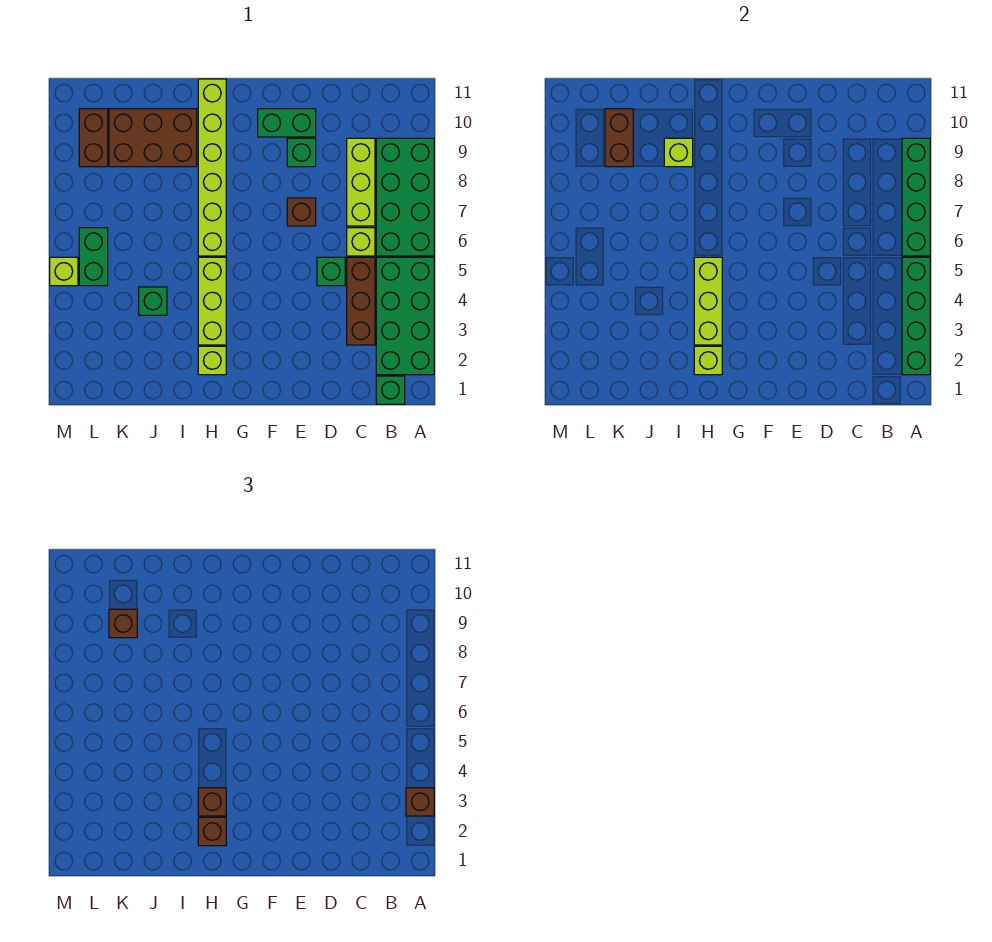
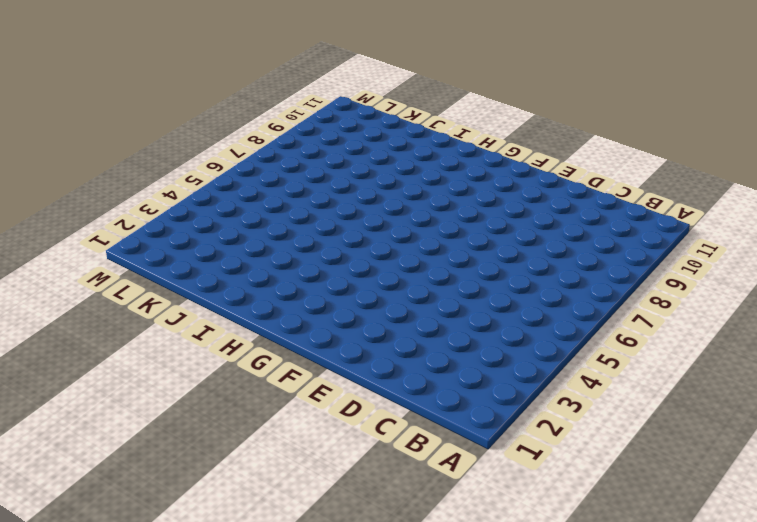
none -> green brick A2:B5 level 1
none -> green brick A6:B9 level 1
none -> green brick B1 level 1

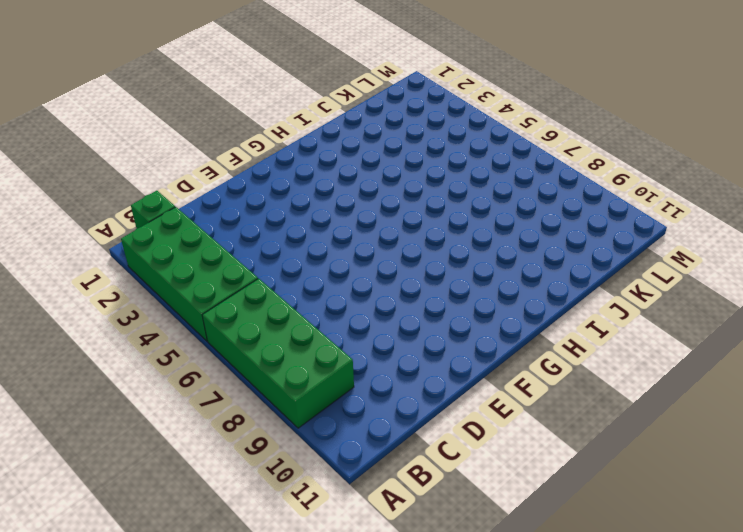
none -> brown brick C3:C5 level 1
none -> lime brick C6 level 1
none -> lime brick C7:C9 level 1

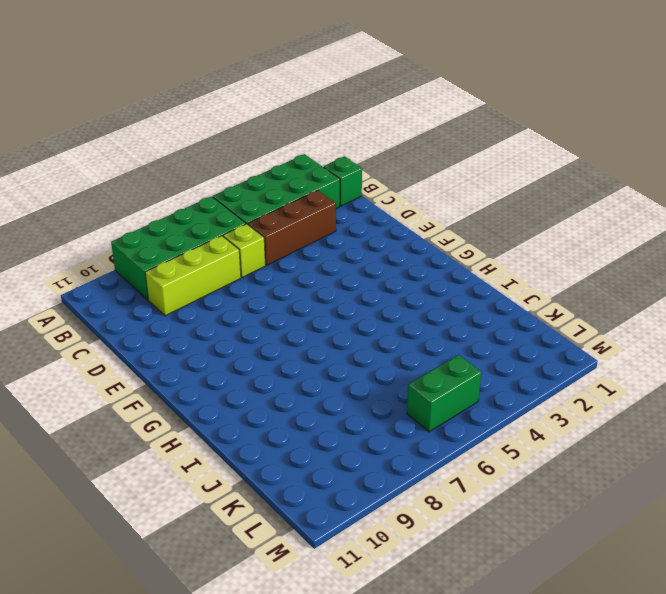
none -> green brick D5 level 1
none -> brown brick E7 level 1
none -> green brick E9 level 1

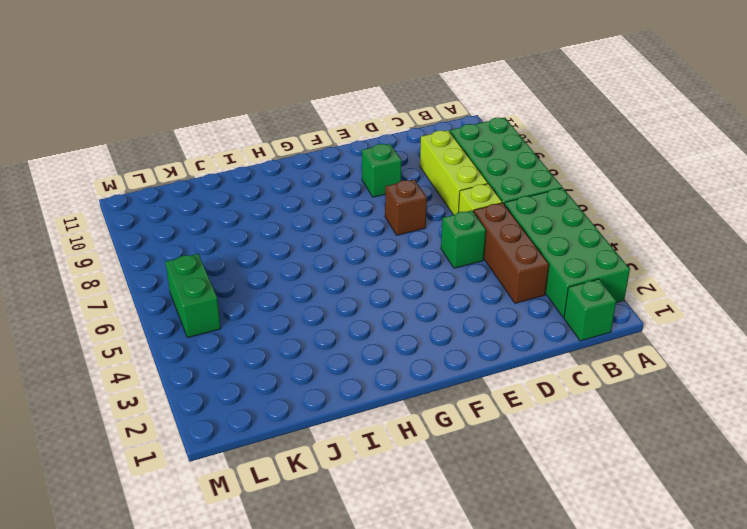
none -> green brick E10:F10 level 1
none -> lime brick H2 level 1
none -> lime brick H3:H5 level 1

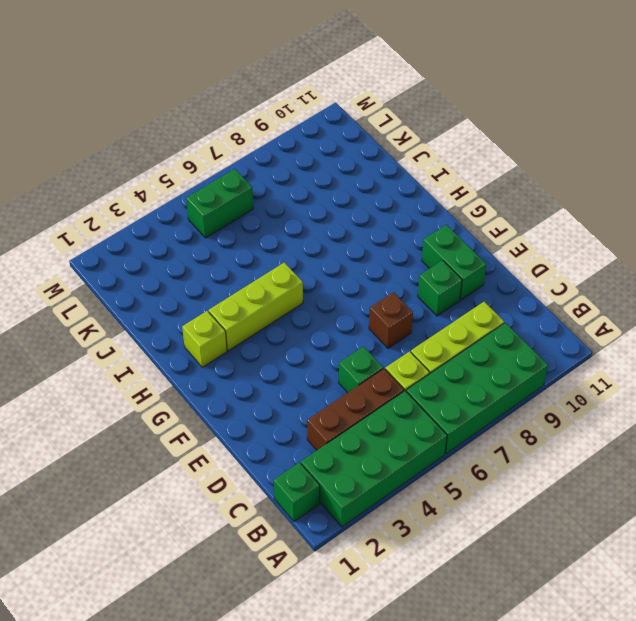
none -> lime brick H6:H11 level 1
none -> brown brick I9:K10 level 1
none -> green brick J4 level 1

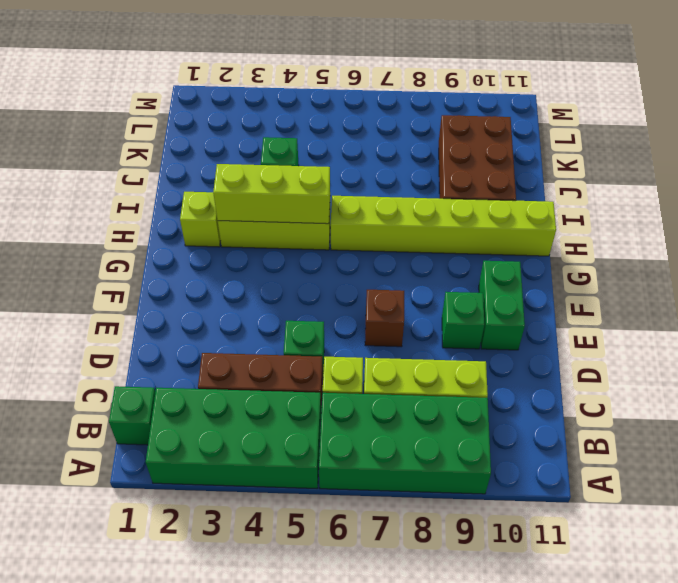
none -> green brick L5:L6 level 1
none -> brown brick L9:L10 level 1
none -> lime brick M5 level 1

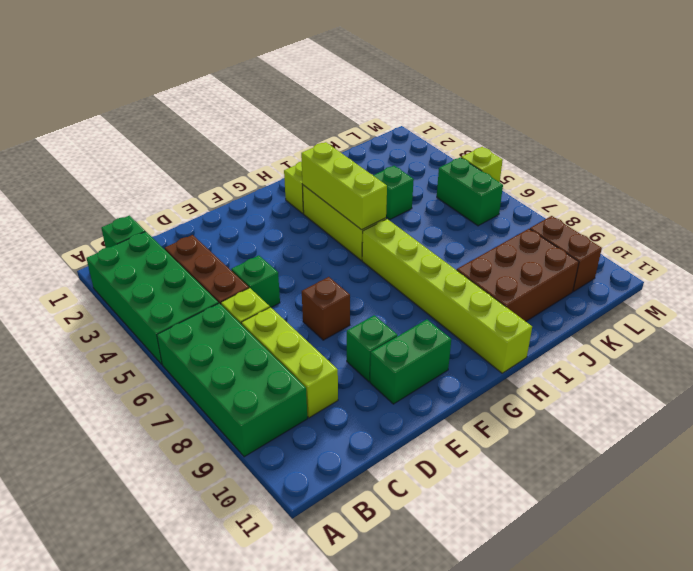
none -> green brick A2:A5 level 2
none -> green brick A6:A9 level 2
none -> lime brick H2 level 2

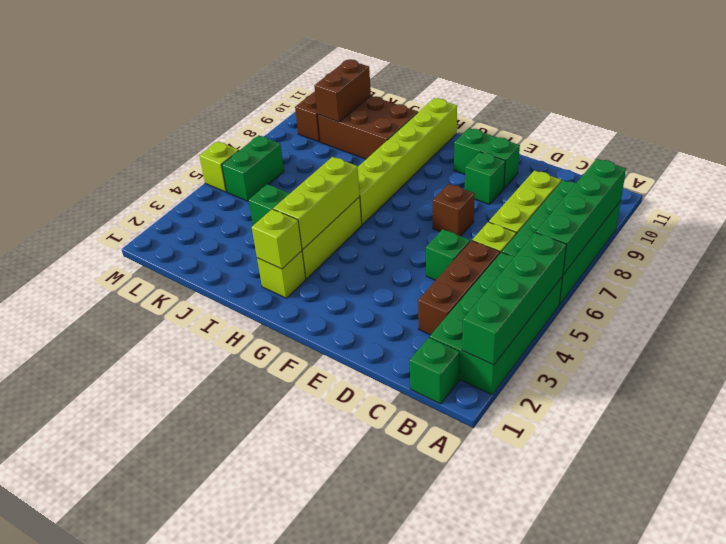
none -> lime brick I9 level 2
none -> brown brick A3 level 3
none -> brown brick H2 level 3

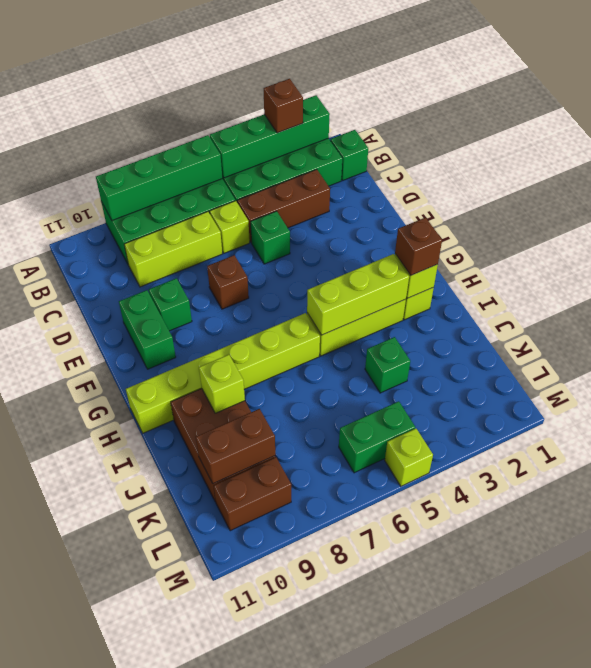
none -> brown brick H3 level 3
none -> brown brick K9 level 3

